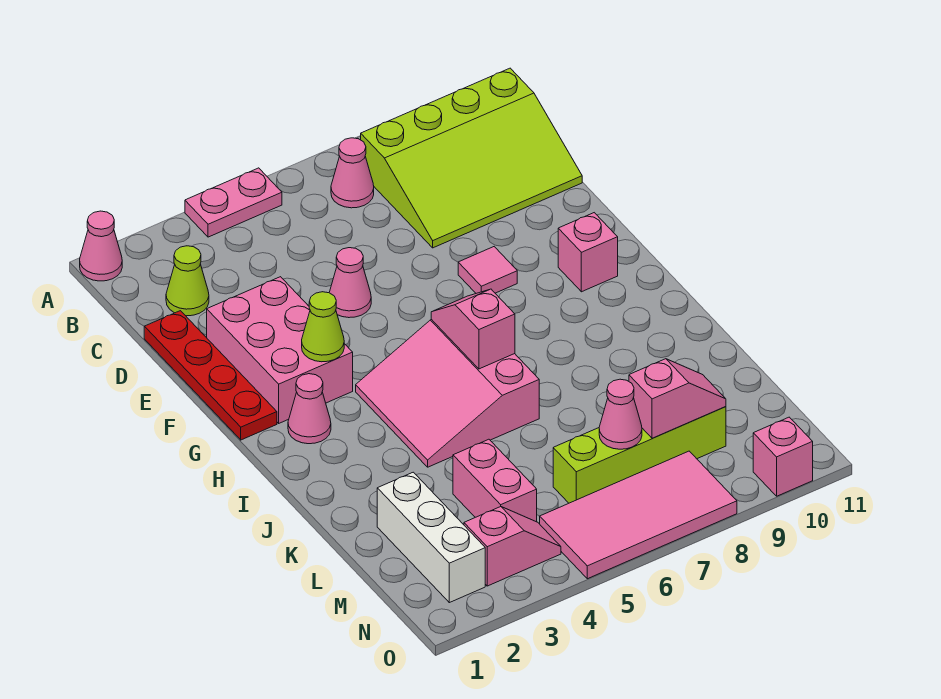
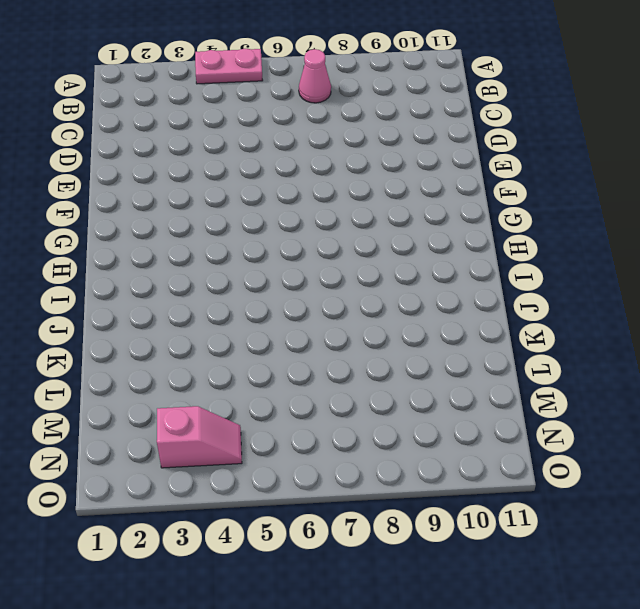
none -> pink cone A1 level 1
none -> lime slope B8:D11 level 1 top B
none -> lime cone C2 level 1

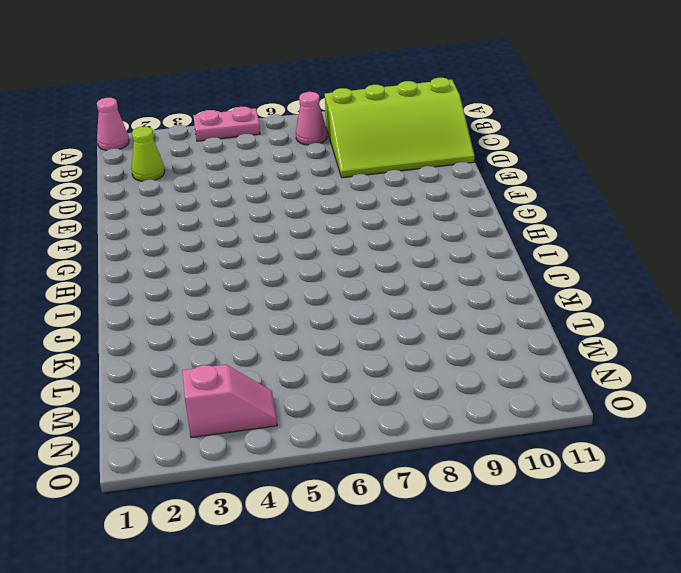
none -> red plate D1:G1 level 1
none -> pink brick E2:G3 level 1
none -> pink cone E5 level 1

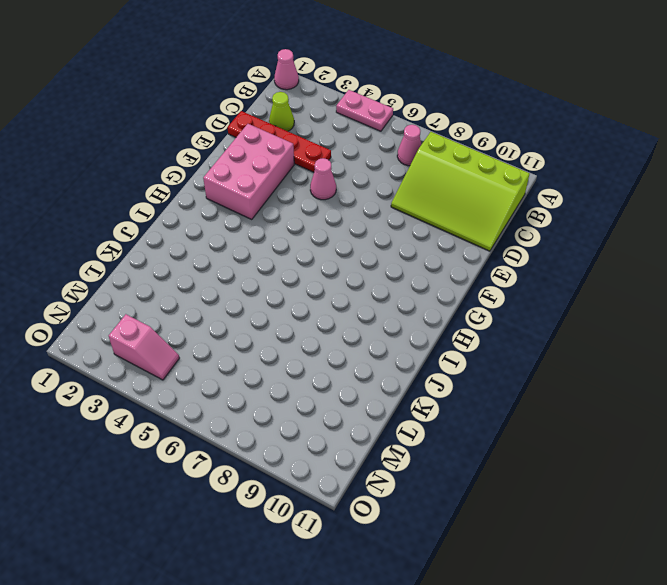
red plate D1:D4 level 1 -> red plate D1:G1 level 1
none -> pink tile F8 level 1
none -> pink brick G10 level 1
none -> pink cone H2 level 1

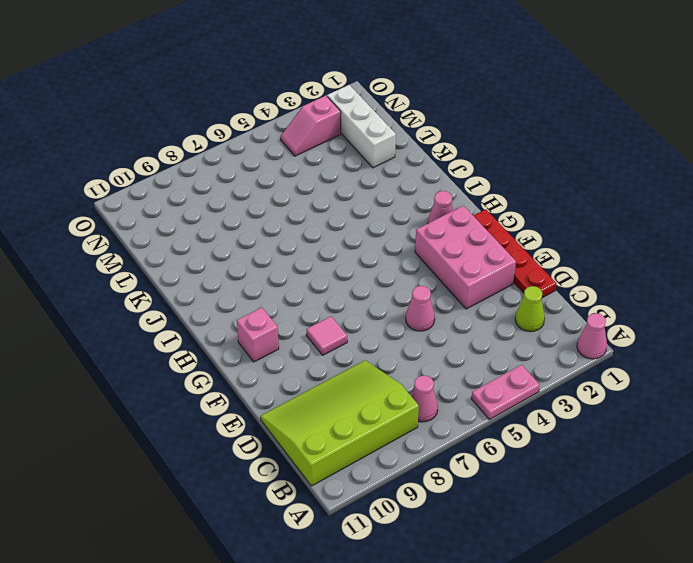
none -> pink slope H4:J6 level 1 top 6
none -> pink brick L4:M4 level 1
none -> lime brick M6:M9 level 1

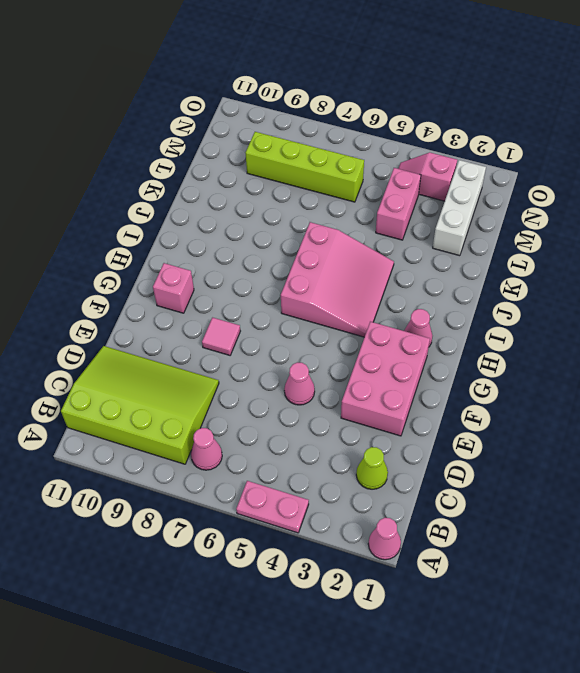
none -> red plate D1:G1 level 1
none -> pink tile N5:O8 level 1
none -> pink brick O10 level 1

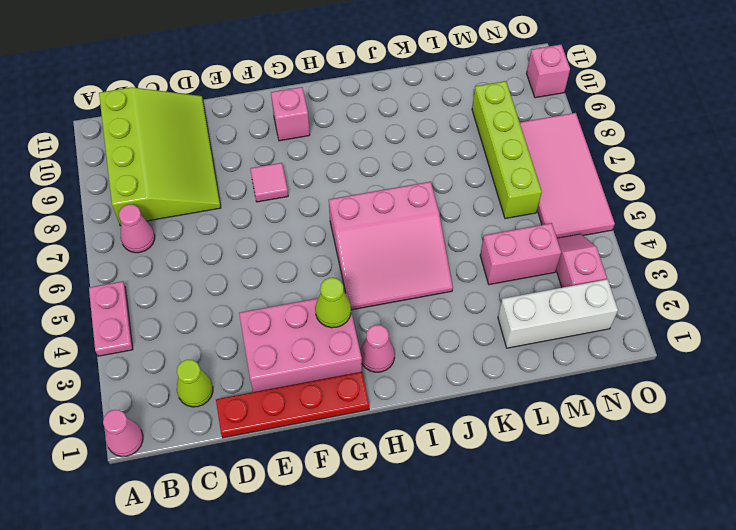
none -> pink cone E5 level 1
none -> pink slope H6:I6 level 2 top I
none -> pink cone M7 level 2

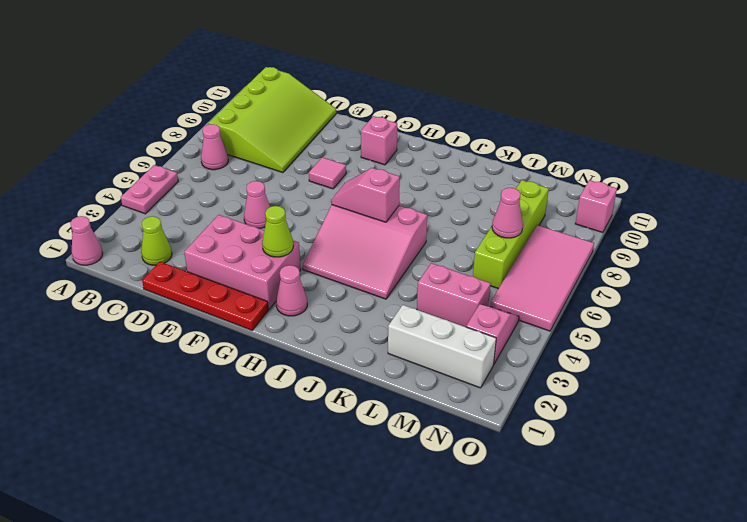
none -> pink slope M8:M9 level 2 top 8

